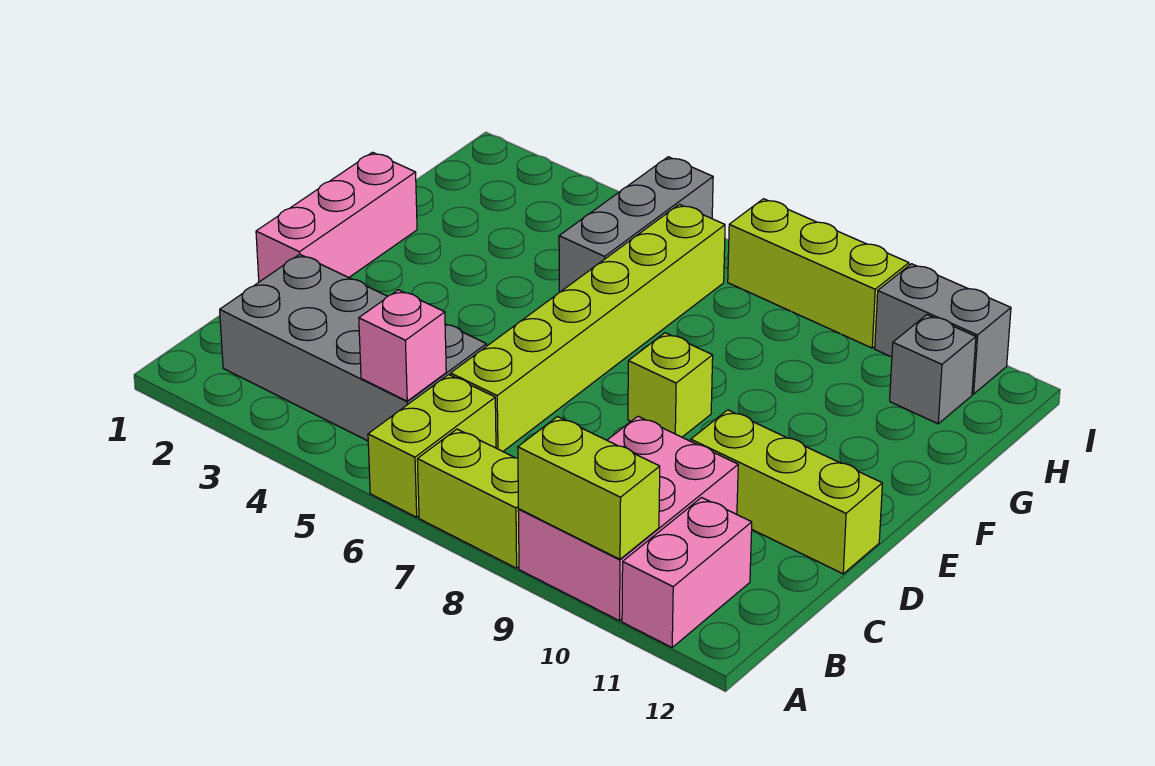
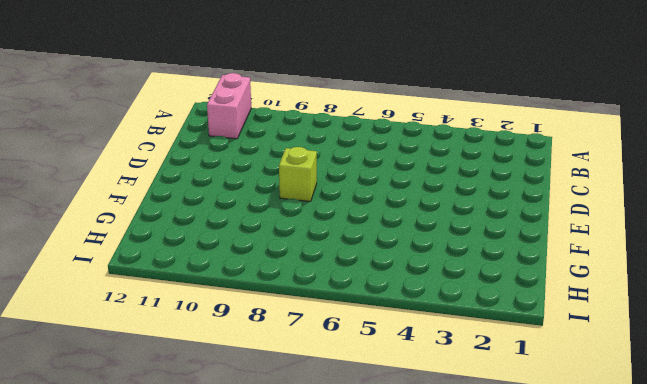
none -> lime brick A6:B6 level 1
none -> lime brick A7:A8 level 1
none -> pink brick A9:C10 level 1

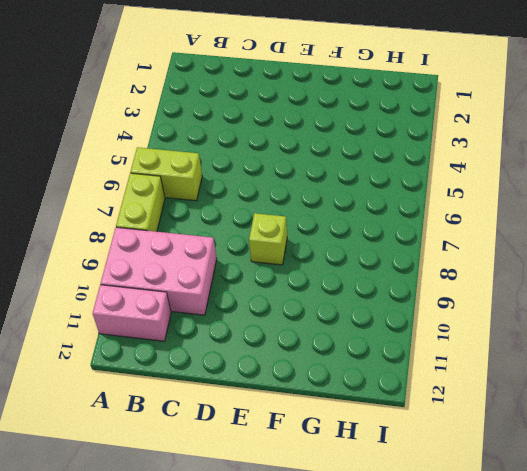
none -> grey brick B2:C5 level 1
none -> lime brick C6:H6 level 1
none -> pink brick D1:F1 level 1

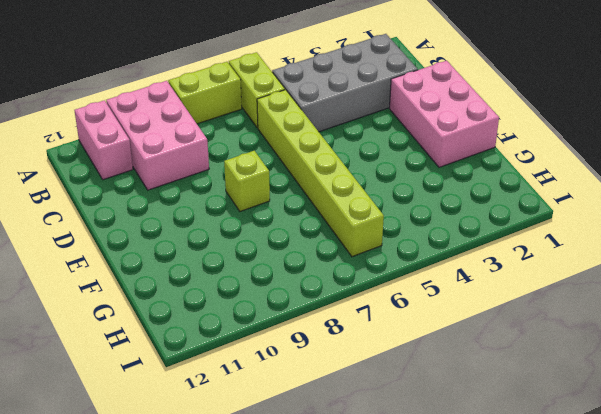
pink brick D1:F2 level 1 -> pink brick D1:F1 level 1
none -> lime brick D10:D12 level 1
none -> grey brick G5:I5 level 1
none -> grey brick H11 level 1

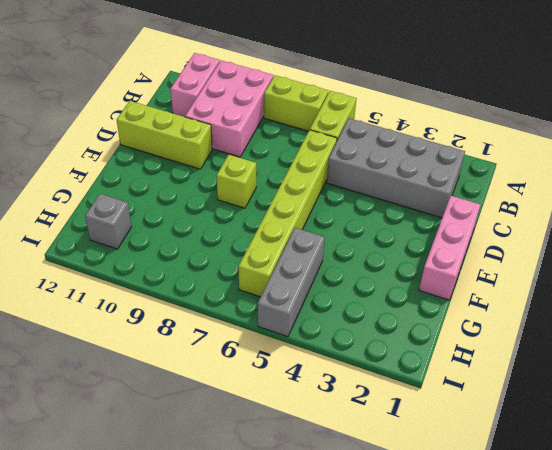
none -> lime brick I7:I9 level 1
none -> grey brick I10:I11 level 1
none -> lime brick A9:A10 level 2

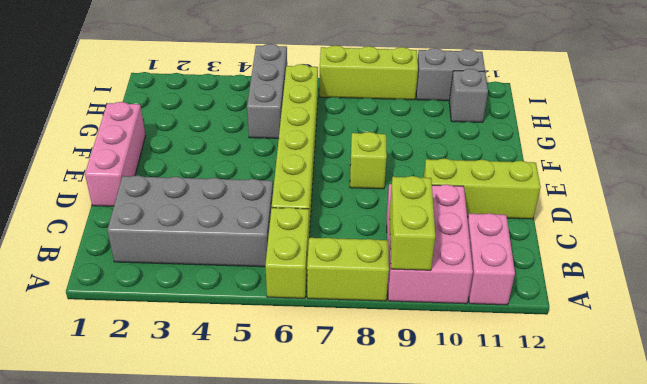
lime brick A9:B9 level 2 -> lime brick A9:A10 level 2
none -> pink brick B5 level 2

